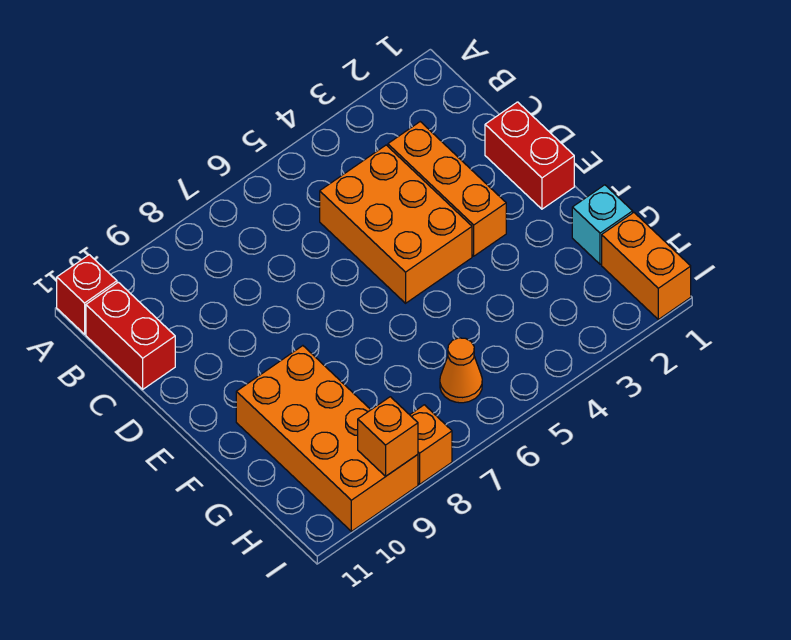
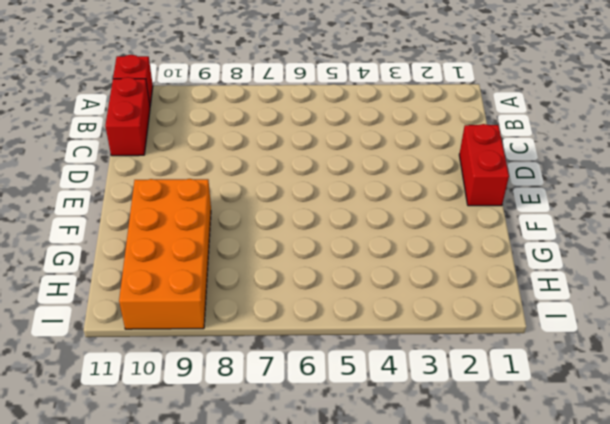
none -> orange brick C3:E3 level 1
none -> orange brick C4:E5 level 1

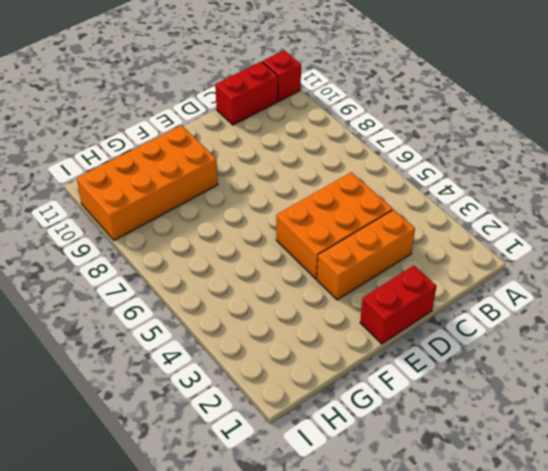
none -> cyan brick G1 level 1
none -> orange brick H1:I1 level 1

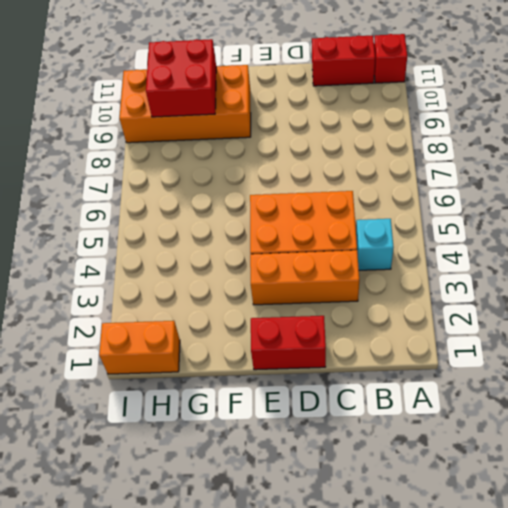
cyan brick B4 level 1 -> cyan brick G1 level 1
red brick G9:H10 level 2 -> none
none -> orange cone H6 level 1
none -> orange brick I8 level 1

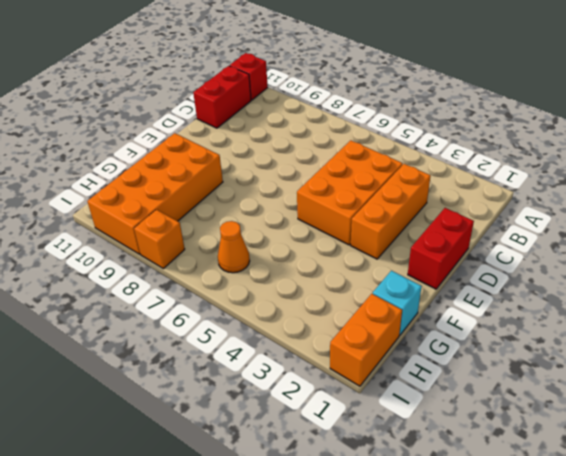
none -> orange brick I9 level 2

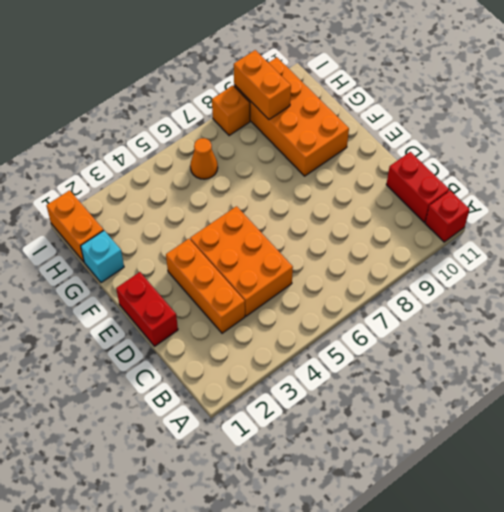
orange brick H9:I9 level 2 -> orange brick I9 level 2

